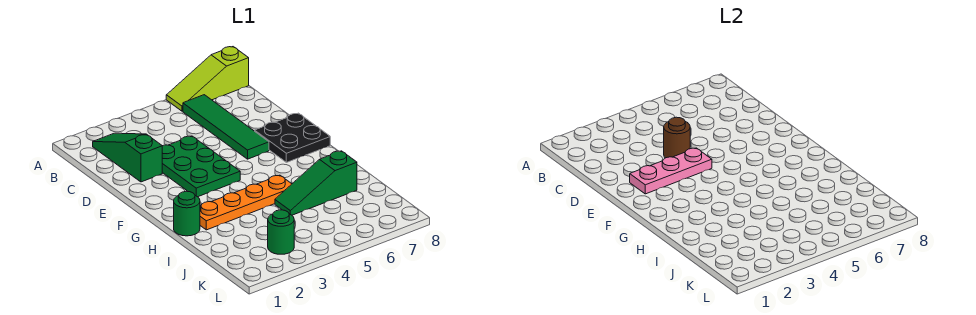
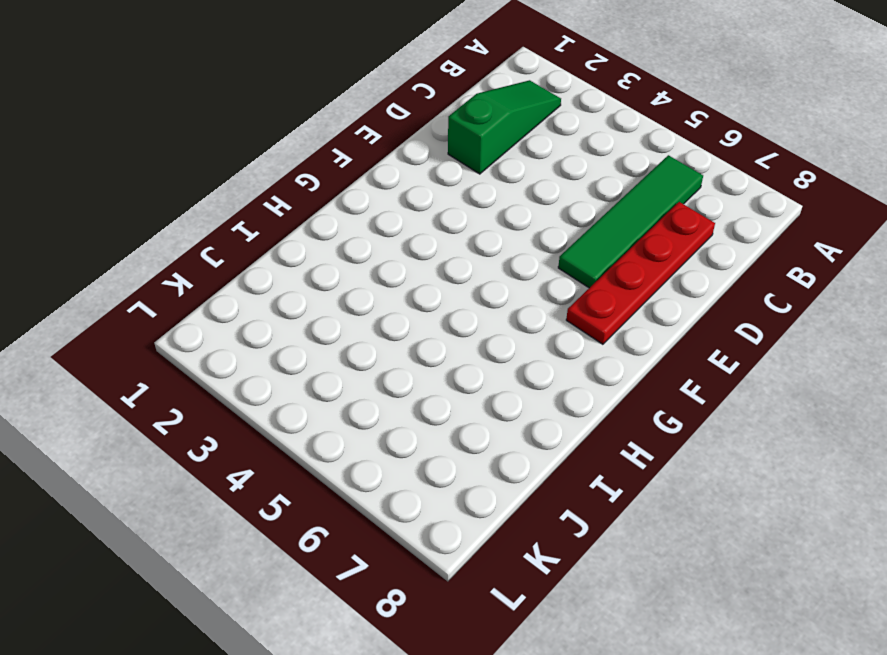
red plate C7:F7 level 1 -> black plate E7:F8 level 1
none -> lime slope A6:A8 level 1 top 8
none -> green plate D3:F4 level 1

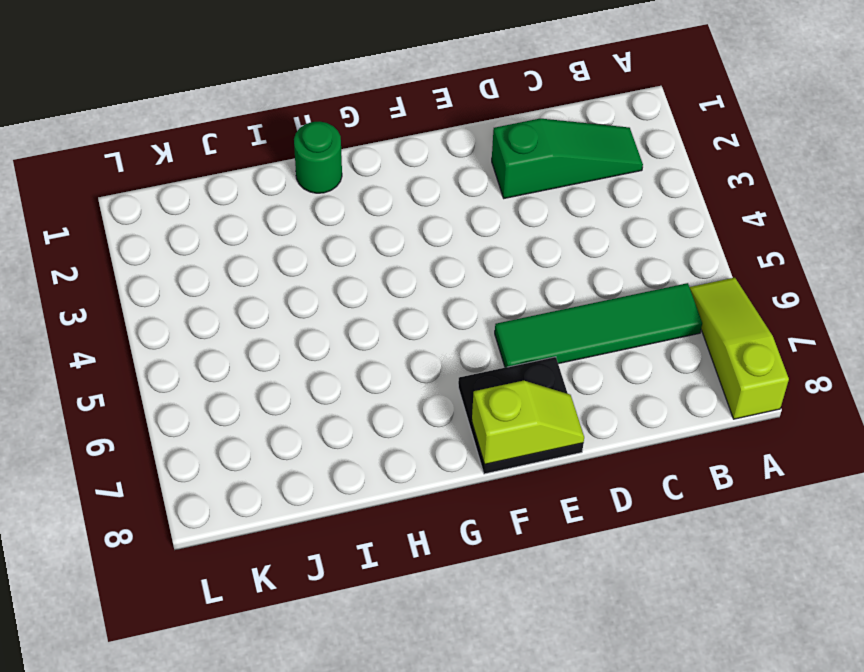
lime slope E8:F8 level 2 top F -> none
none -> green plate D3:F4 level 1
none -> orange plate H2:H5 level 1

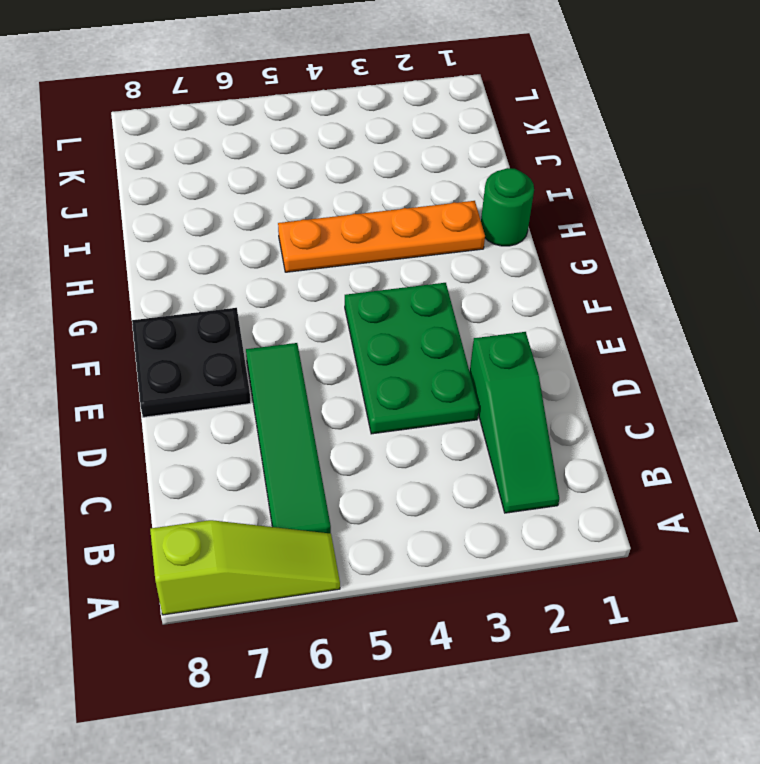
none -> green slope I5:I7 level 1 top 7
none -> green round brick K3 level 1

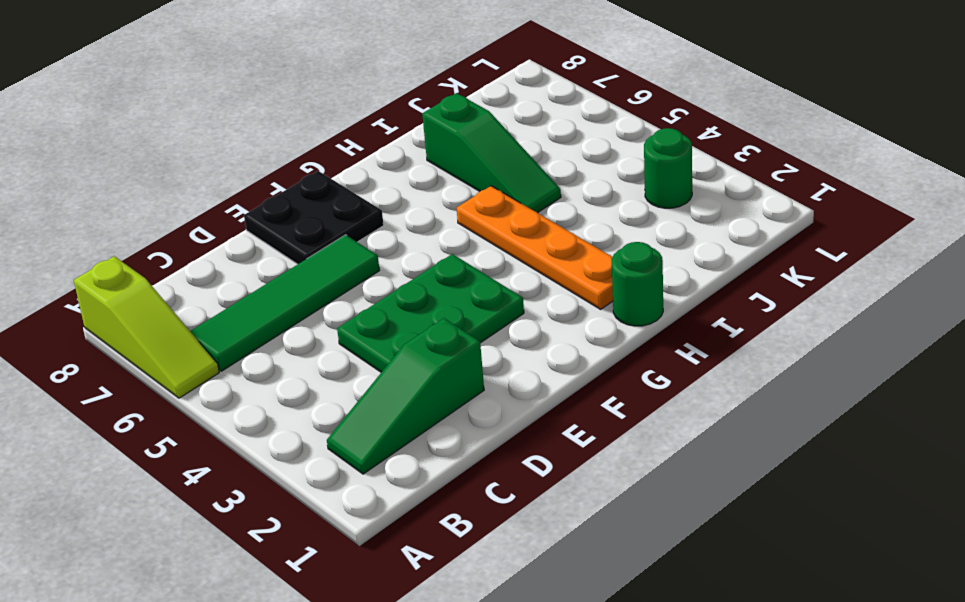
none -> brown round brick D4 level 2
none -> pink plate E2:E4 level 2

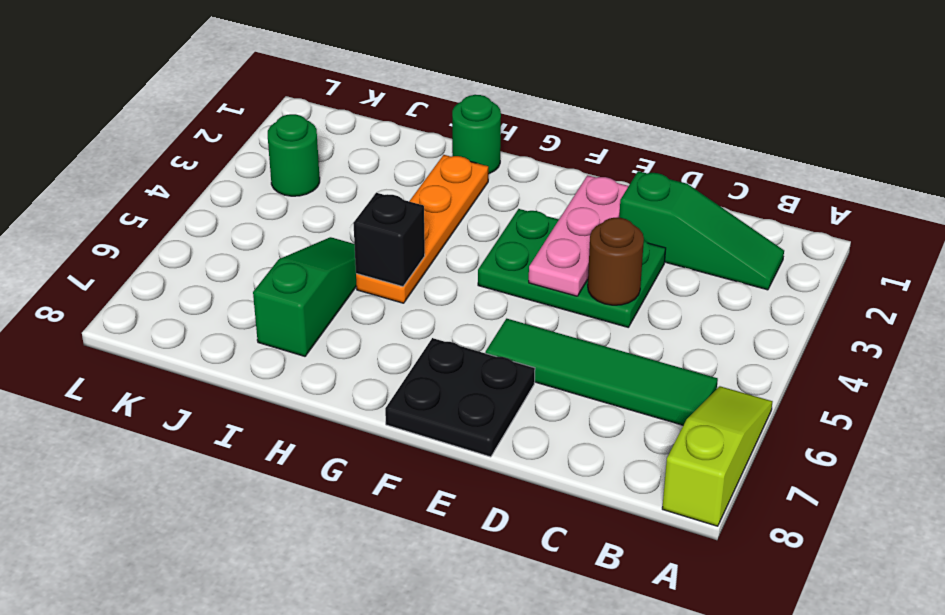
black brick H5 level 2 -> none

